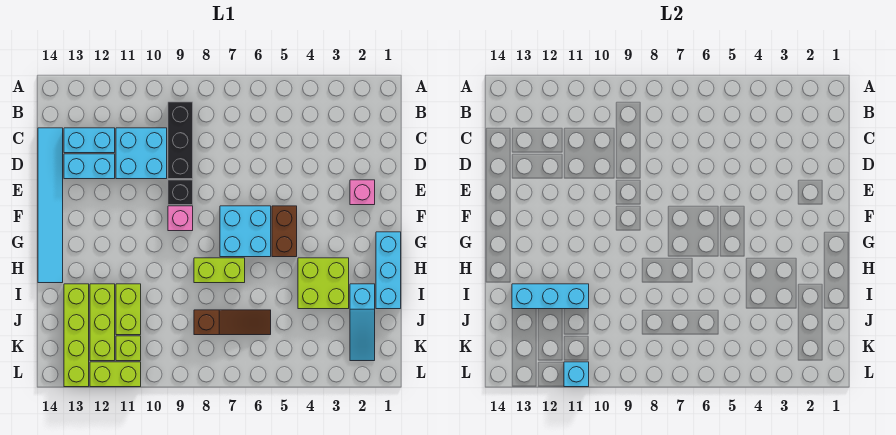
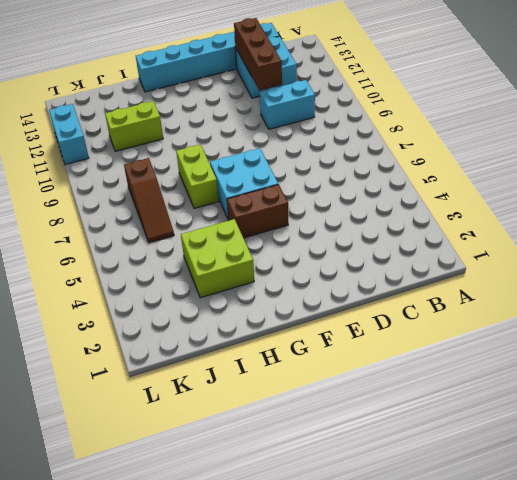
cyan brick C10:D10 level 1 -> cyan brick C10:D11 level 1
cyan brick C14:H14 level 1 -> cyan tile C14:H14 level 1
brown brick D11:D13 level 2 -> none
cyan brick L11:L12 level 1 -> lime brick L11:L12 level 1
none -> black brick B9:D9 level 1
none -> pink brick E2 level 1
none -> black brick E9 level 1

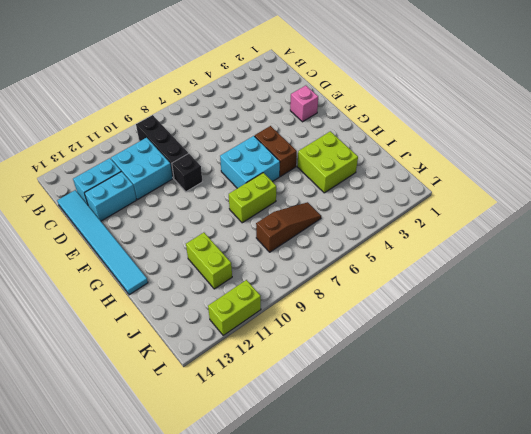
none -> pink brick F9 level 1
none -> cyan brick G1:I1 level 1
none -> cyan slope I2:K2 level 1 top I

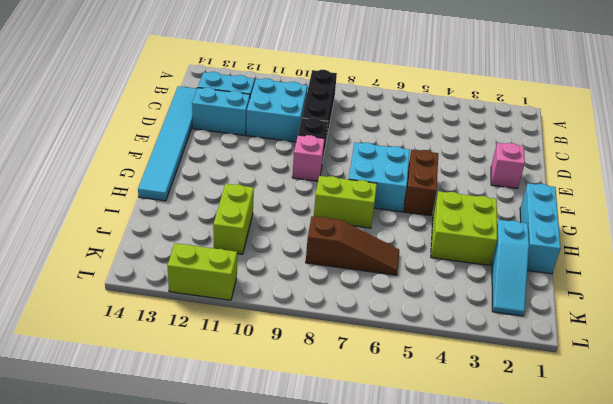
none -> lime brick I12:K12 level 1
none -> lime brick I13:L13 level 1
none -> lime brick K11 level 1

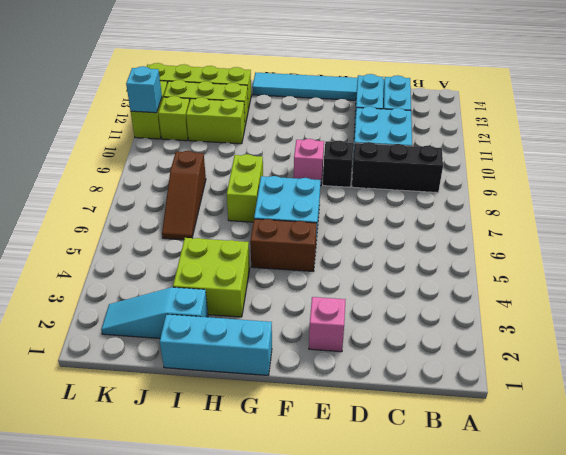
none -> cyan brick I11:I13 level 2

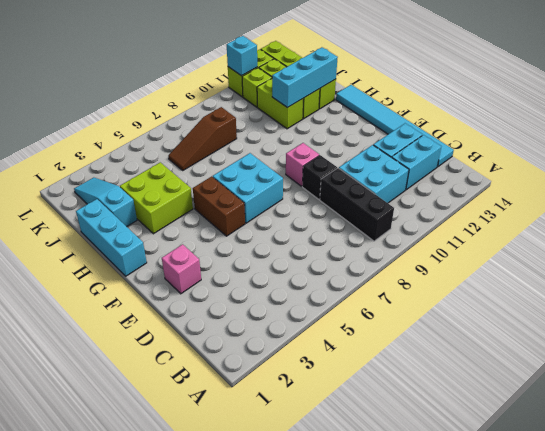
none -> lime brick H7:H8 level 1

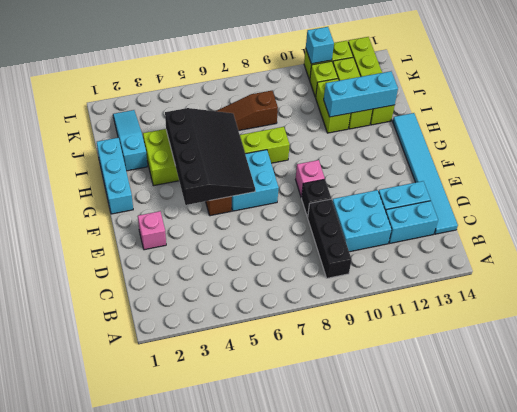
black slope F4:I6 level 2 top 4 -> none

